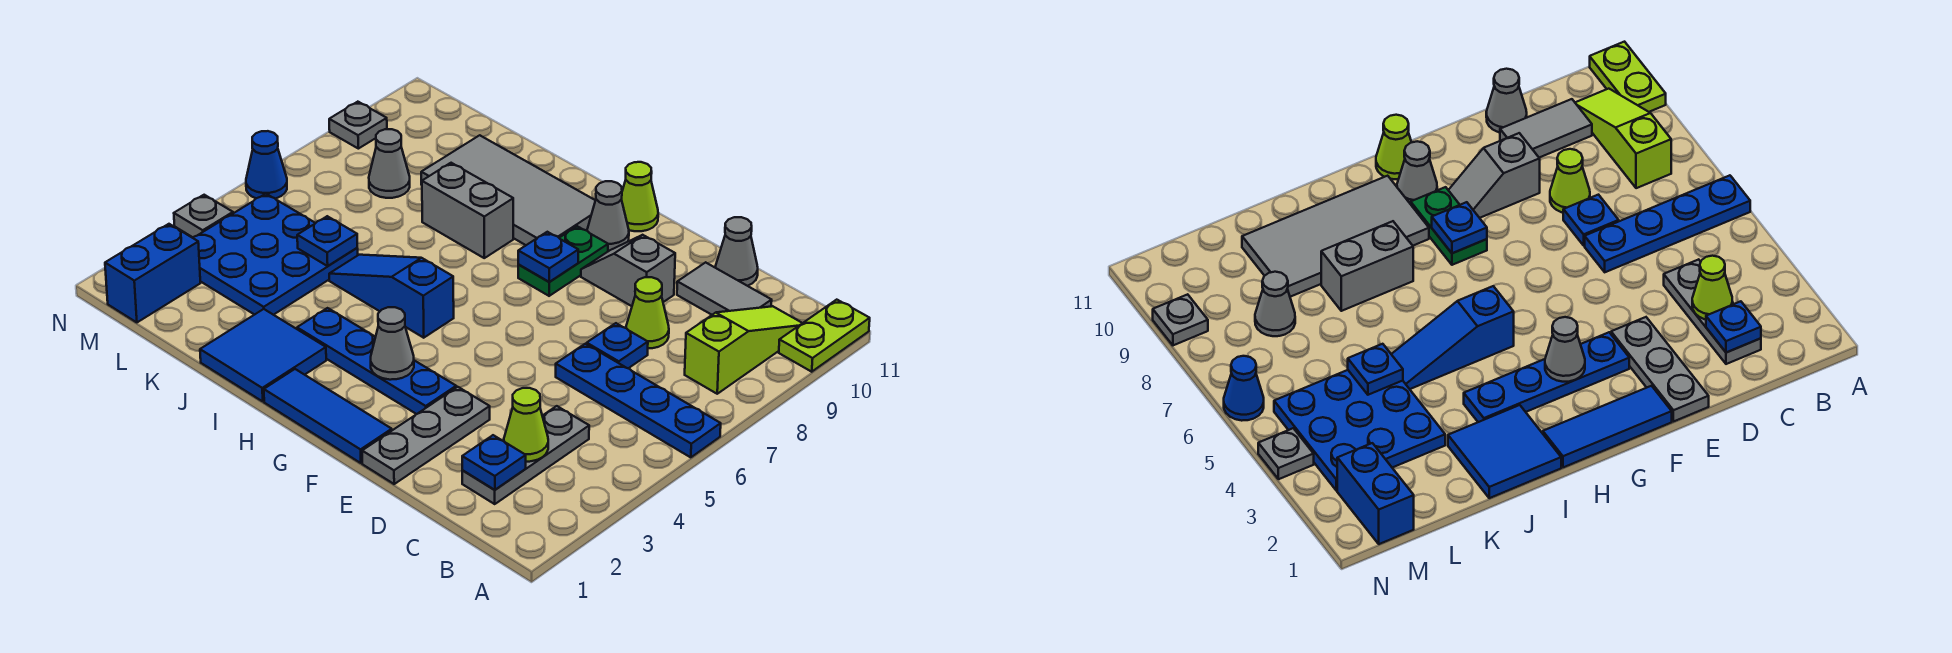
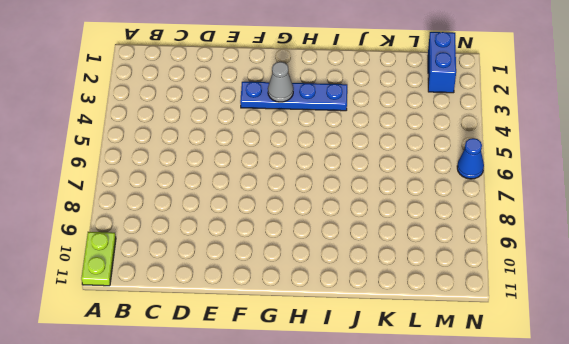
none -> blue plate A6:D6 level 1
none -> lime slope B8:B10 level 1 top 8
none -> grey plate C2:C4 level 1
none -> grey tile C10:D10 level 1

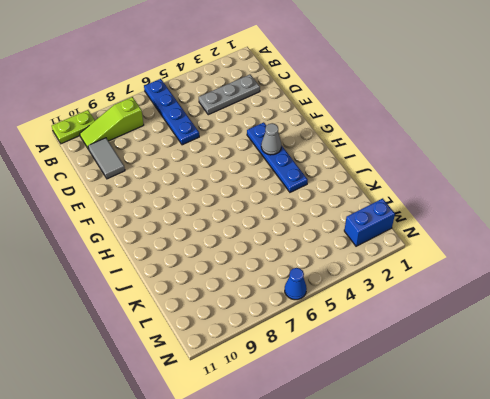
none -> blue plate D7 level 1
none -> lime cone D8 level 1
none -> grey cone D11 level 1
none -> grey plate E1:E3 level 1

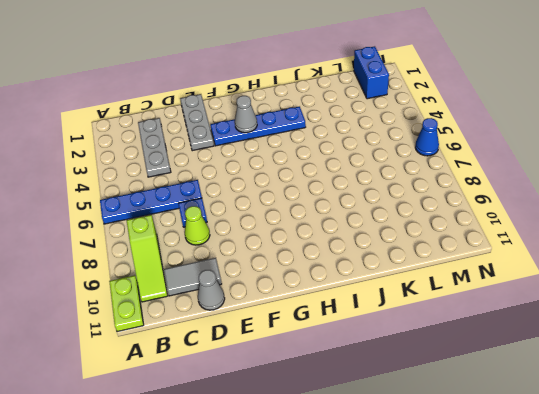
none -> grey slope E9:F9 level 1 top E
none -> blue tile F1:H1 level 1
none -> green plate G8:G9 level 1
none -> grey cone G10 level 1

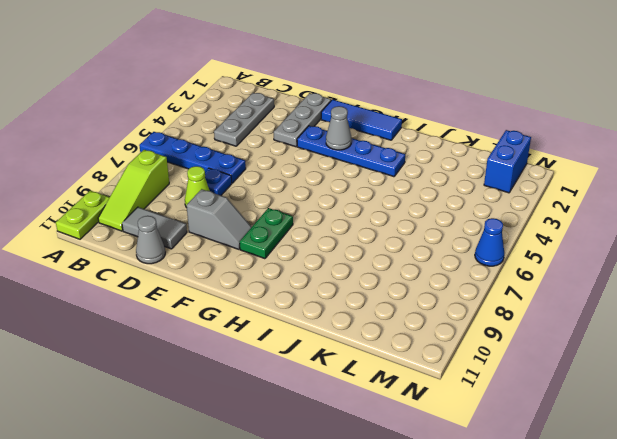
none -> grey cone G10 level 1
none -> lime cone G11 level 1
none -> blue slope H5:J5 level 1 top H
none -> grey tile H9:K10 level 1

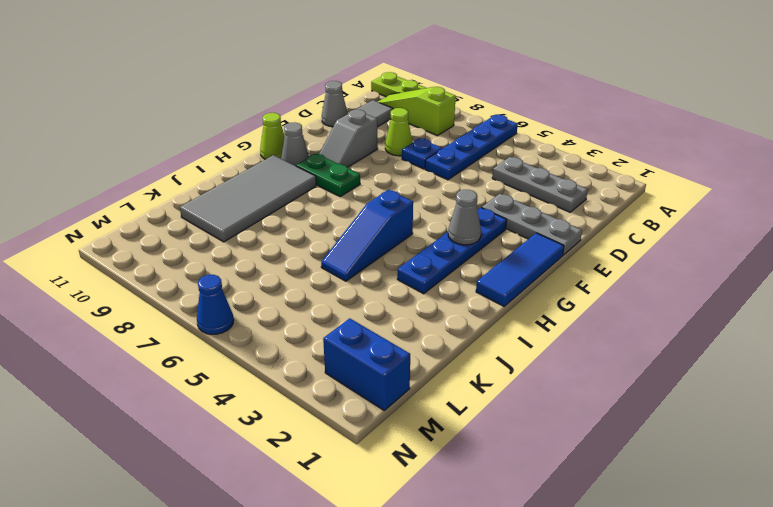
none -> blue tile I1:J2 level 1
none -> grey brick I8:J8 level 1
none -> blue plate K3:M5 level 1
none -> grey cone L8 level 1

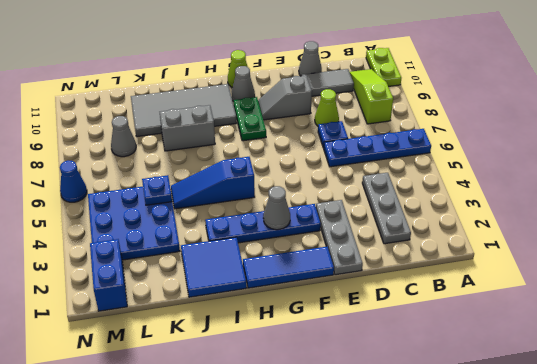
none -> grey plate N4 level 1
none -> grey plate N9 level 1
none -> blue plate C2 level 2
none -> lime cone C3 level 2

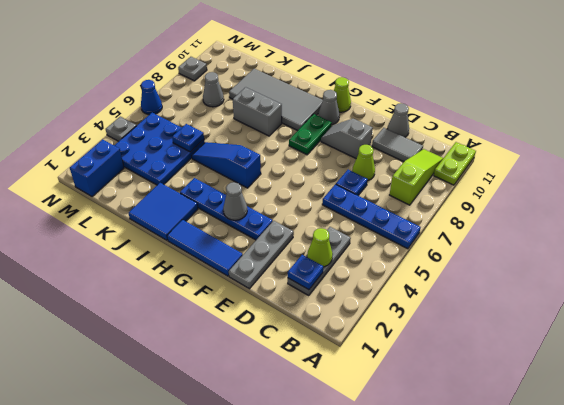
none -> blue plate G8 level 2

